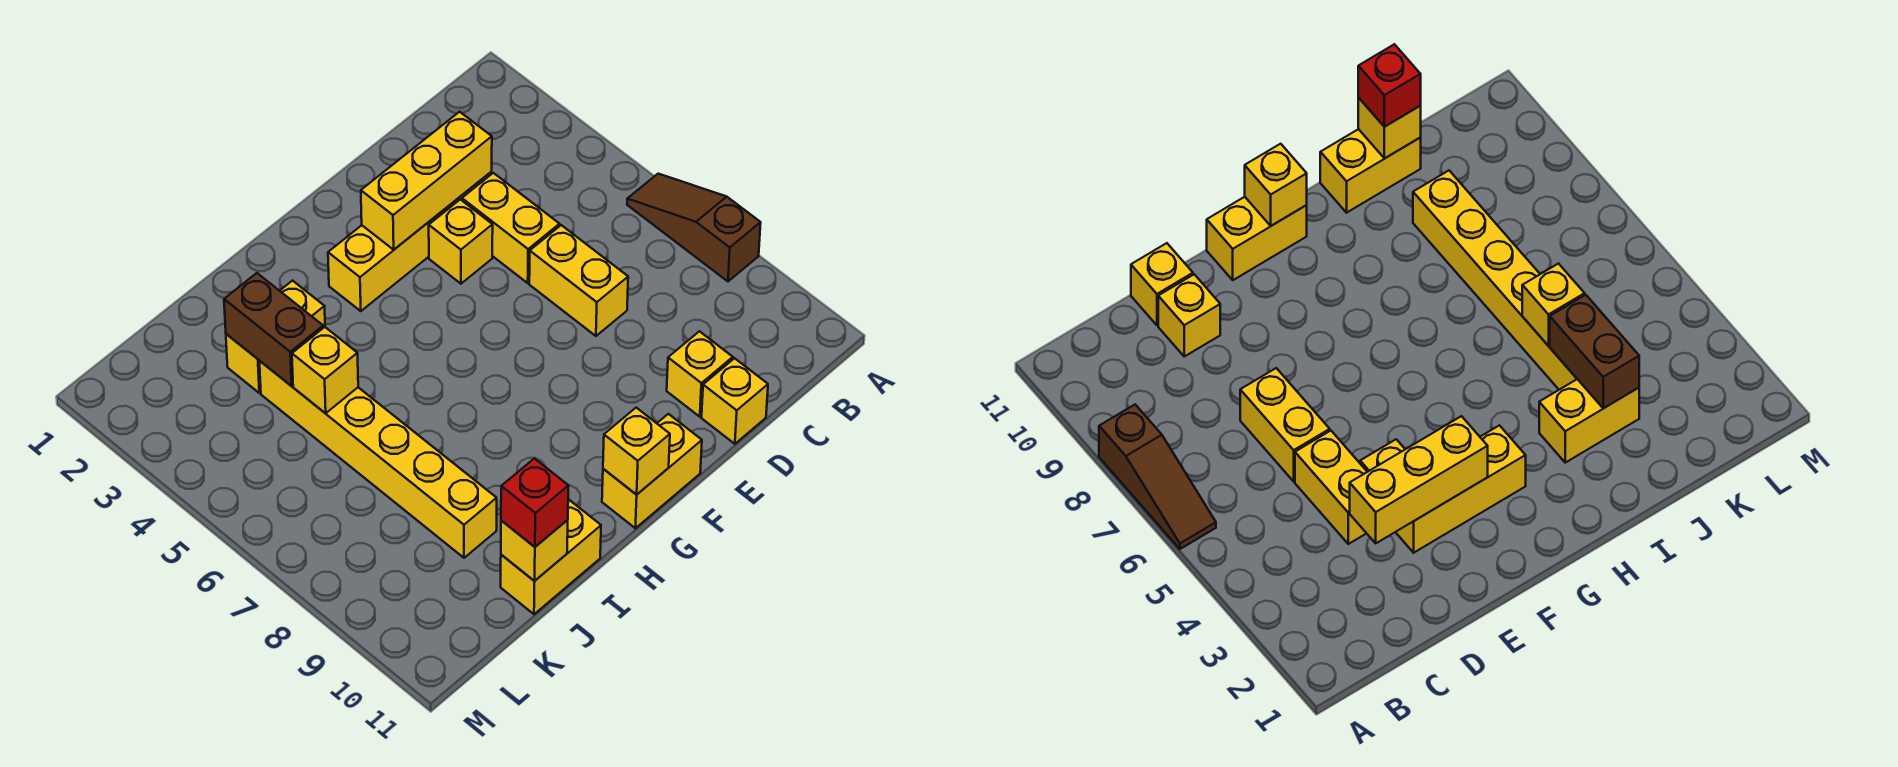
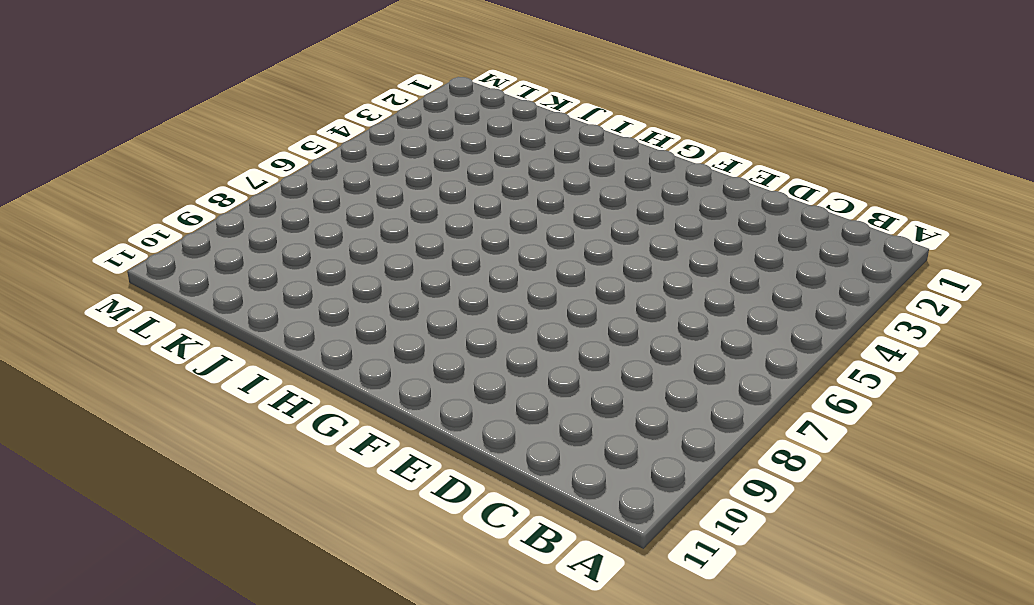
none -> brown slope A6:A8 level 1 top 8
none -> yellow brick D4:D5 level 1
none -> yellow brick D6:D7 level 1

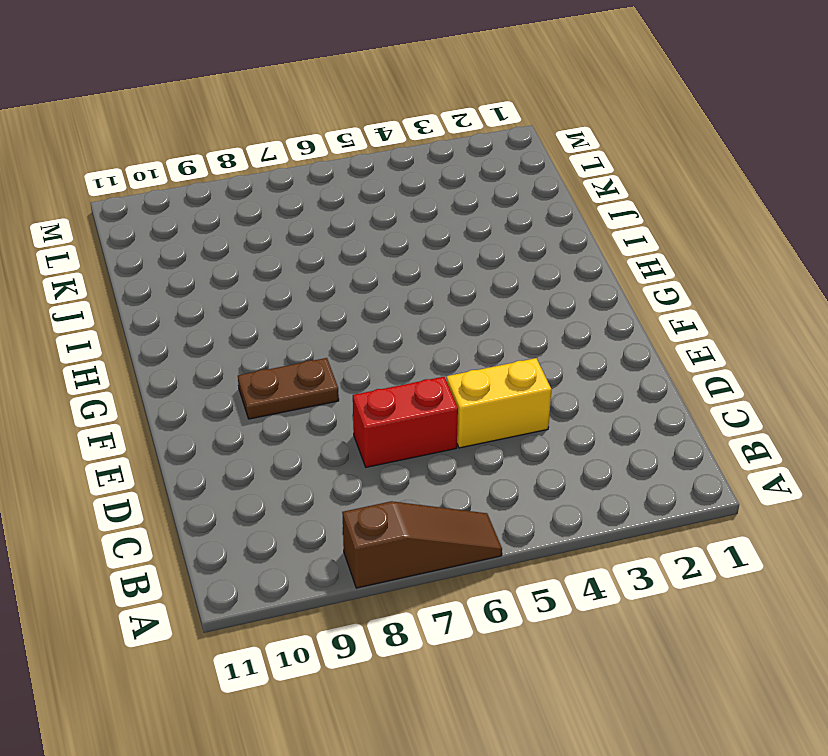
red brick D6:D7 level 1 -> yellow brick D6:D7 level 1
brown plate F8:F9 level 1 -> none
none -> yellow brick D10 level 1
none -> yellow brick D11 level 1
none -> yellow brick E3:G3 level 1

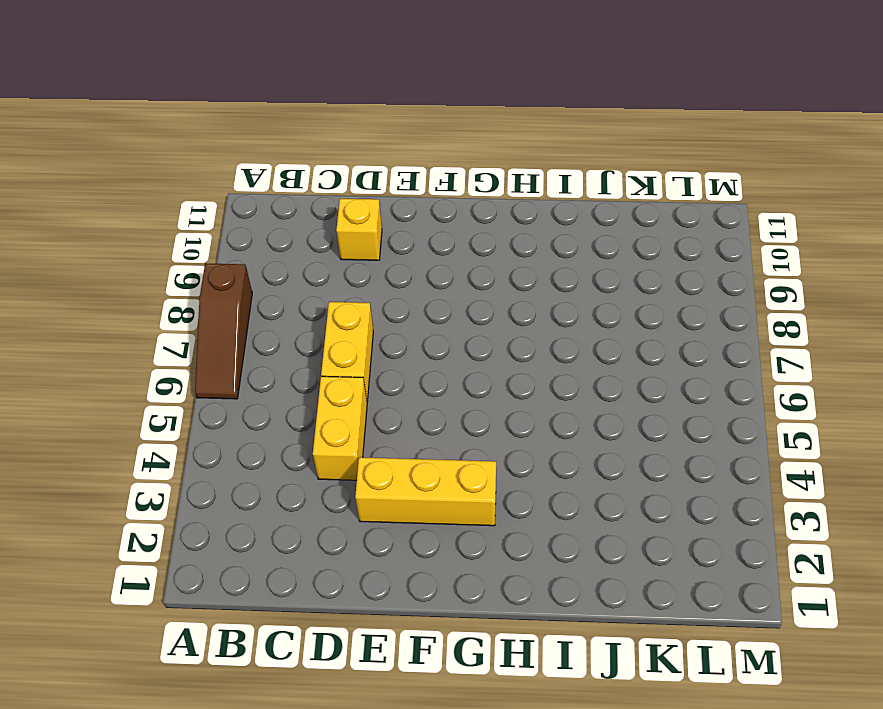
none -> yellow brick D11 level 1
none -> yellow brick E4 level 1
none -> yellow brick F11:G11 level 1

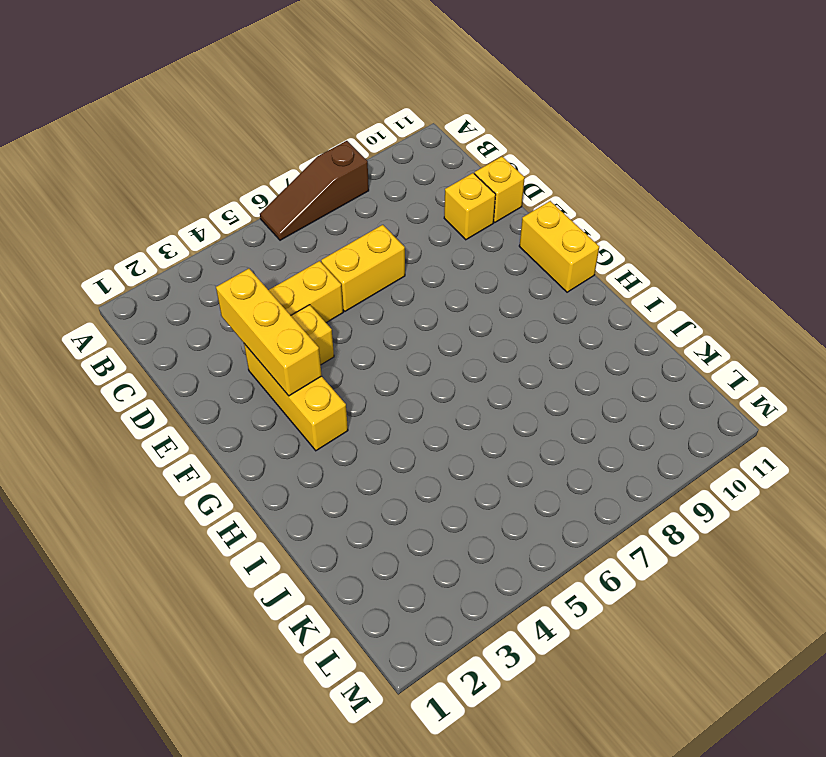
none -> yellow brick I3:J3 level 1
none -> yellow brick I11:J11 level 1
none -> yellow brick J4:J9 level 1

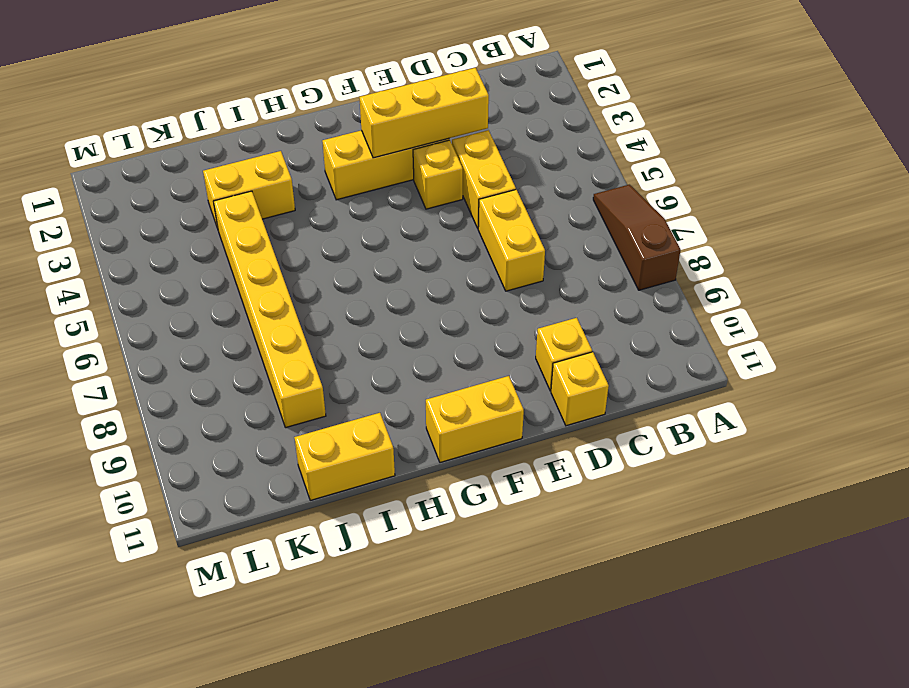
none -> yellow brick G11 level 2
none -> brown brick J3:J4 level 2
none -> yellow brick J5 level 2

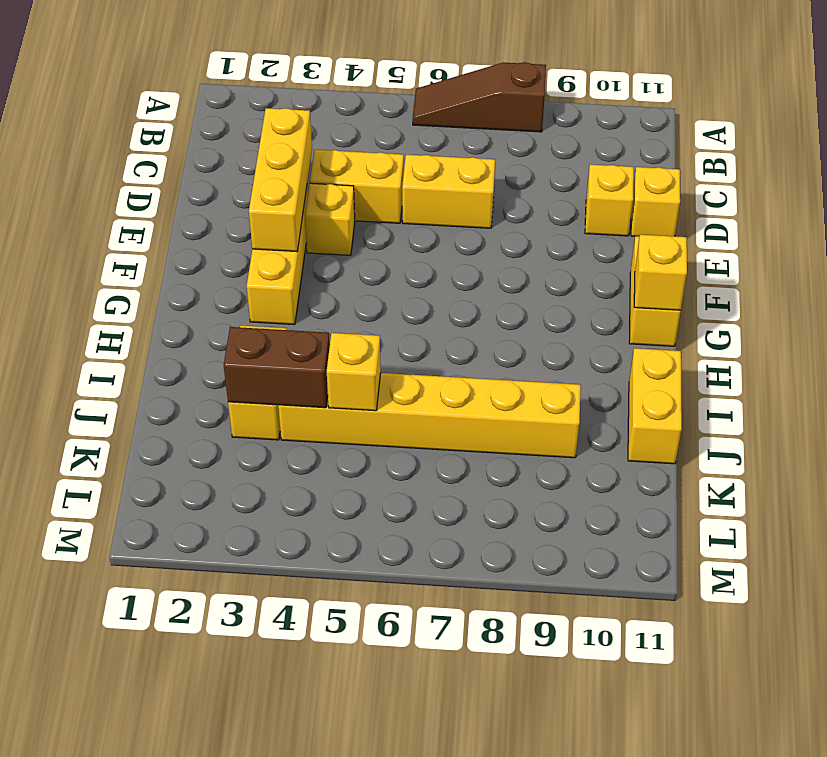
none -> yellow brick J11 level 2
none -> red brick J11 level 3

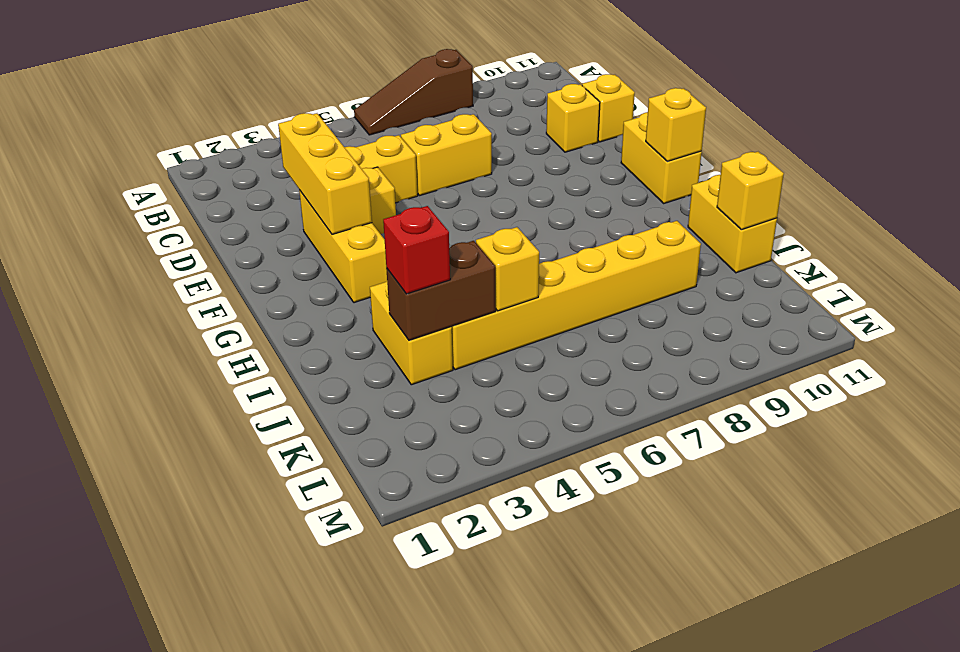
red brick J3 level 3 -> red brick J11 level 3

